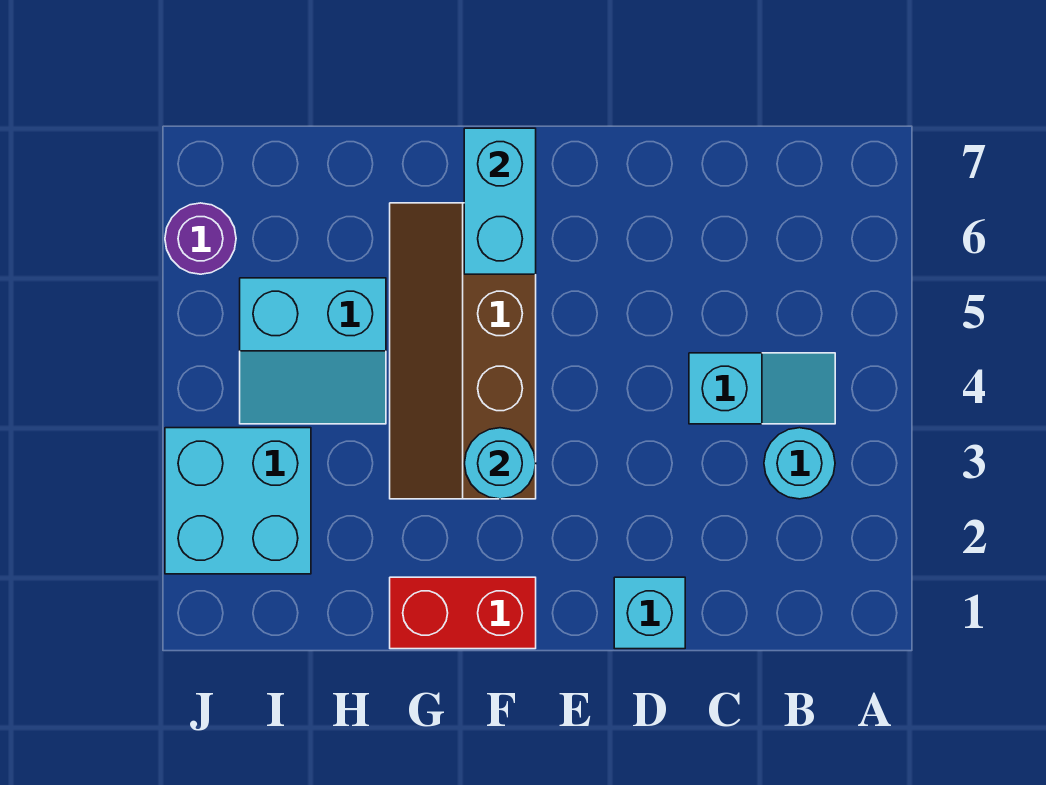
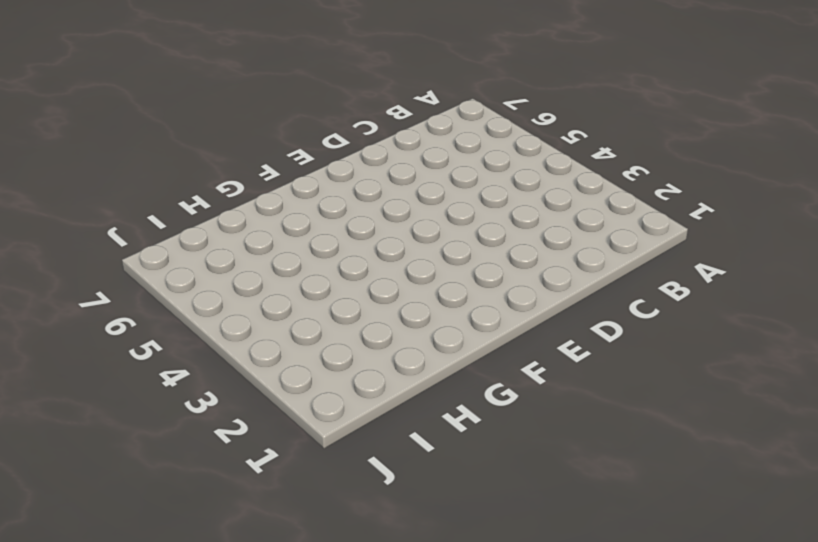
none -> cyan round brick B3 level 1
none -> cyan slope B4:C4 level 1 top C

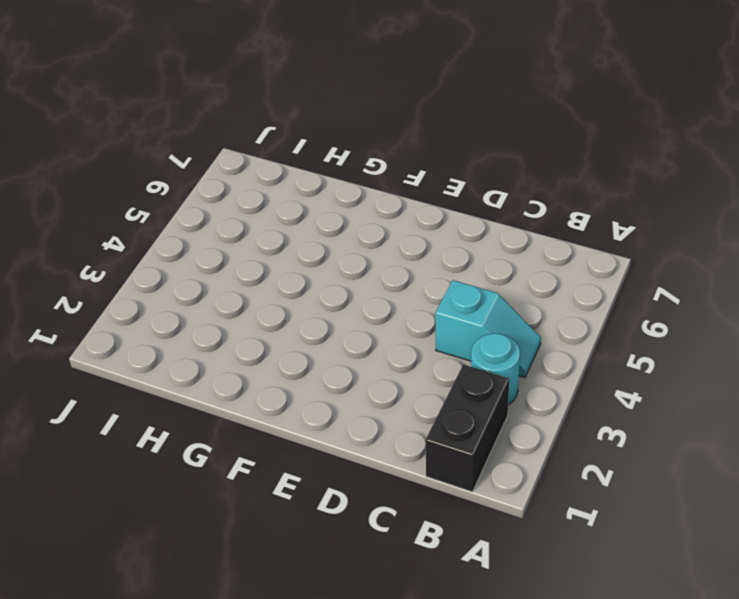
black brick B1:B2 level 1 -> none
none -> cyan brick D1 level 1
none -> red brick F1:G1 level 1

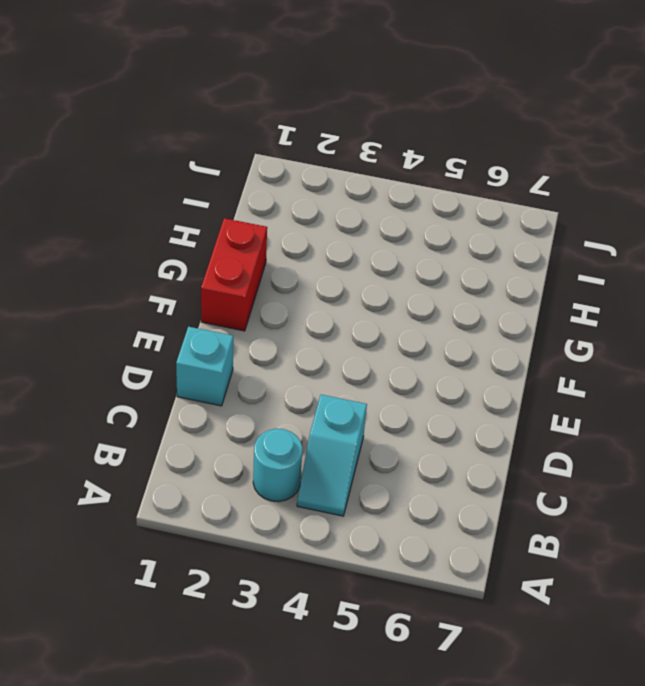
none -> brown slope F3:G6 level 1 top F
none -> cyan slope H4:I5 level 1 top 5

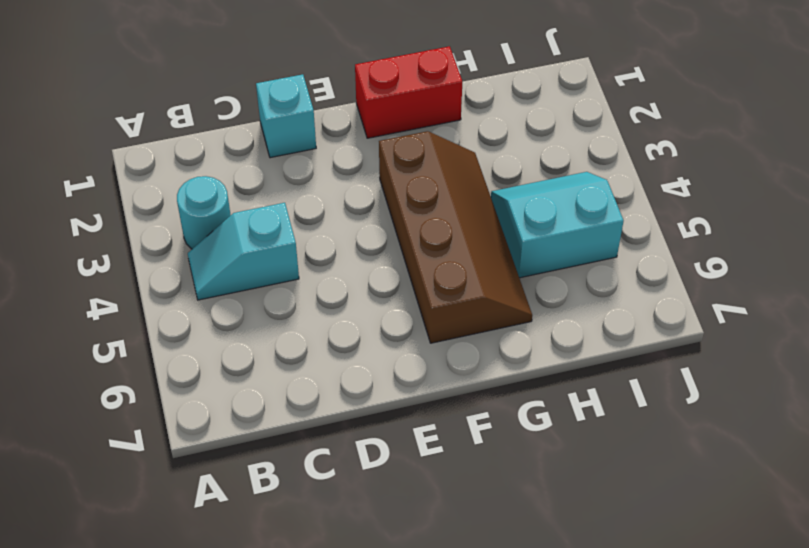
none -> cyan brick I2:J3 level 1
none -> purple round brick J6 level 1

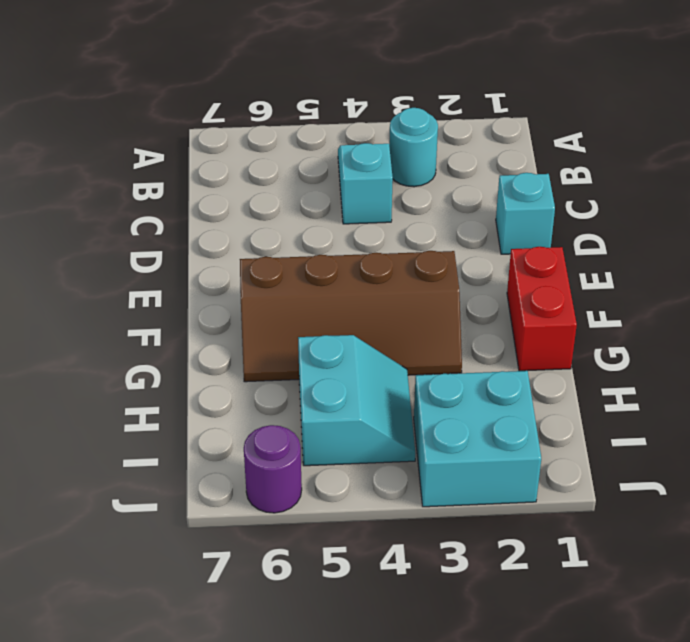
none -> cyan round brick F3 level 2
none -> cyan brick F6:F7 level 2

